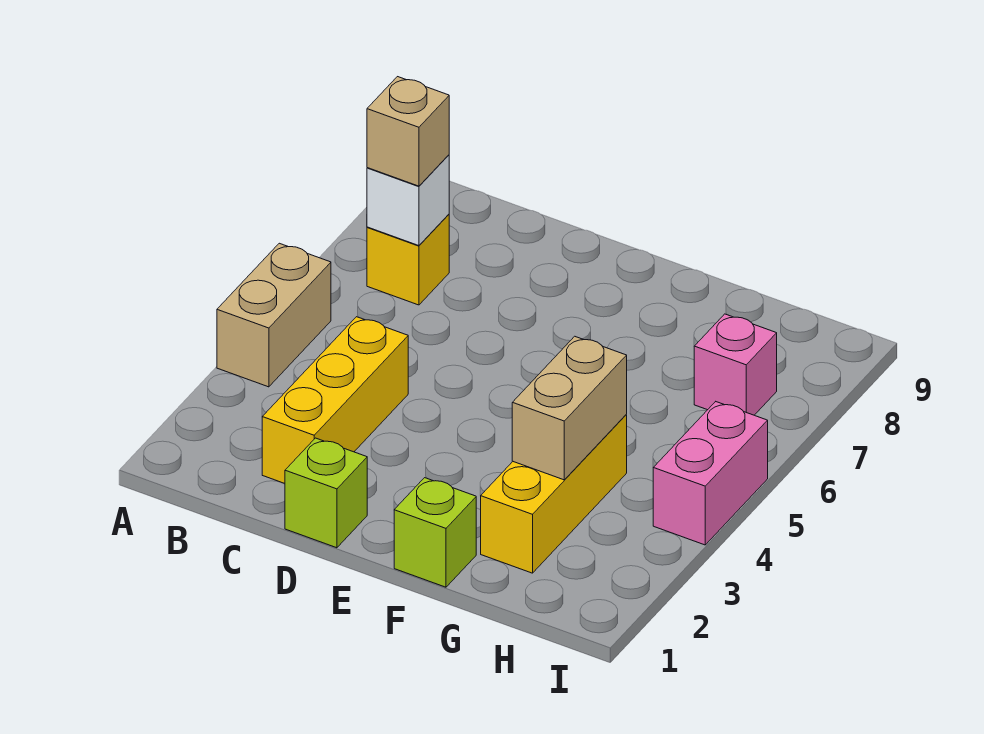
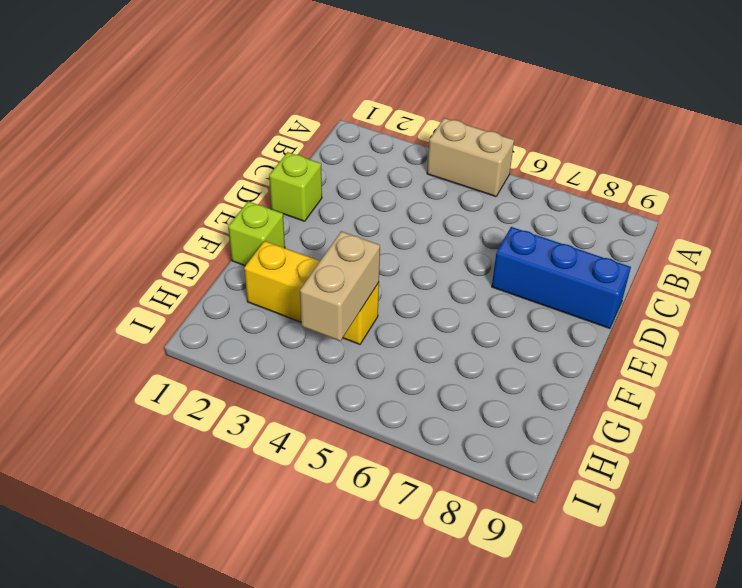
blue brick D7:D9 level 1 -> none
tan brick G4:H4 level 2 -> tan brick G3:G4 level 2
none -> yellow brick B7 level 1
none -> yellow brick C2:C4 level 1

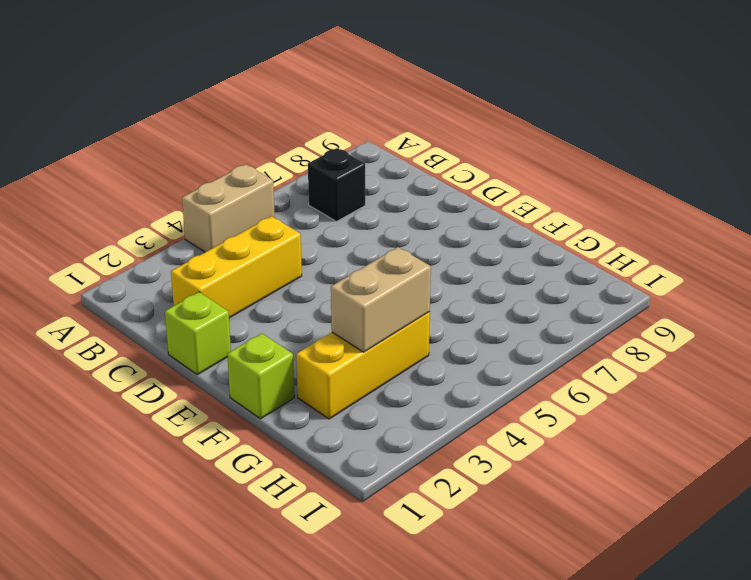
black brick B7 level 1 -> yellow brick B7 level 1
none -> pink brick H7 level 1
none -> pink brick I4:I5 level 1

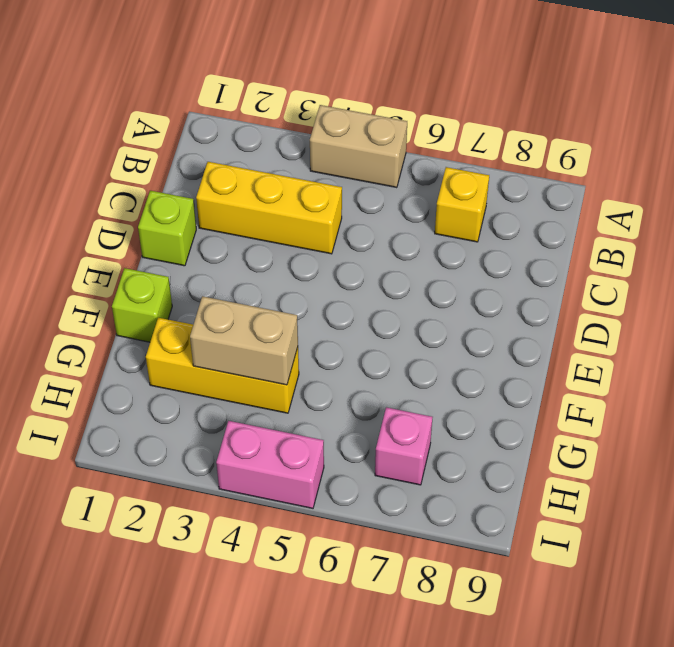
none -> white brick B7 level 2
none -> tan brick B7 level 3

